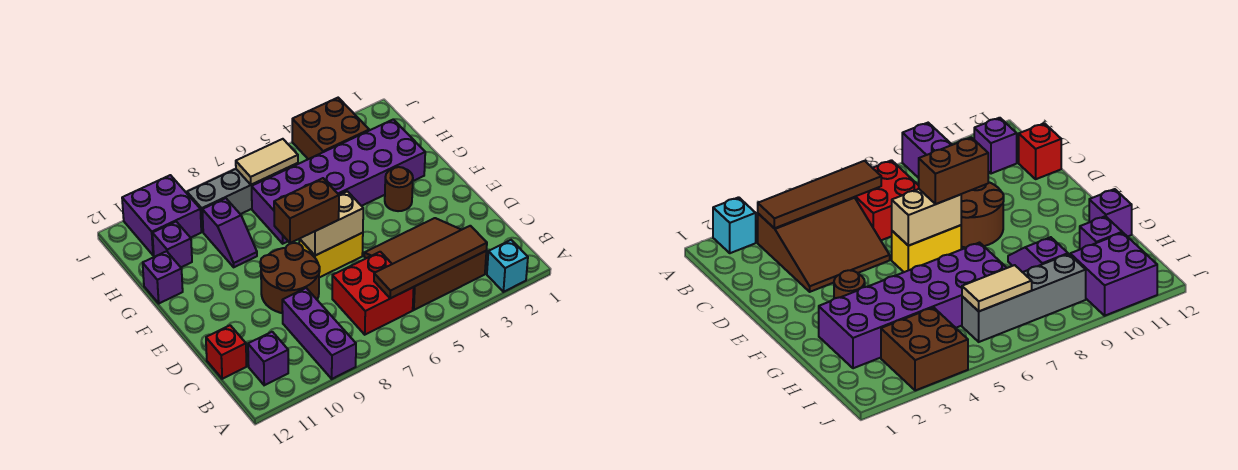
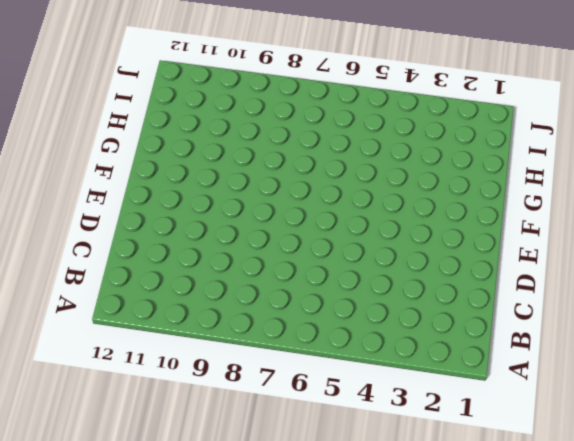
none -> cyan brick A2 level 1
none -> purple brick A9:C9 level 1
none -> brown slope B3:D5 level 1 top B

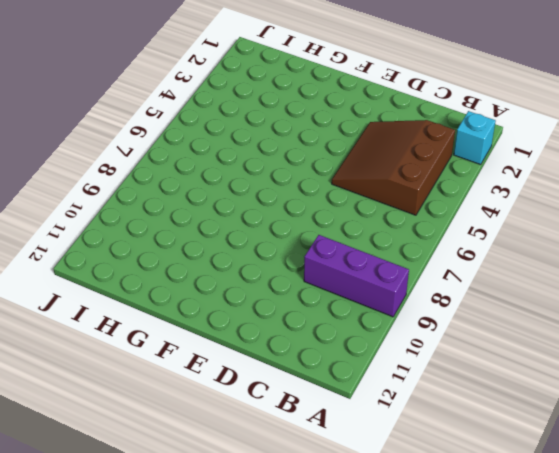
none -> red brick B6:C7 level 1
none -> purple brick B11 level 1
none -> red brick C12 level 1

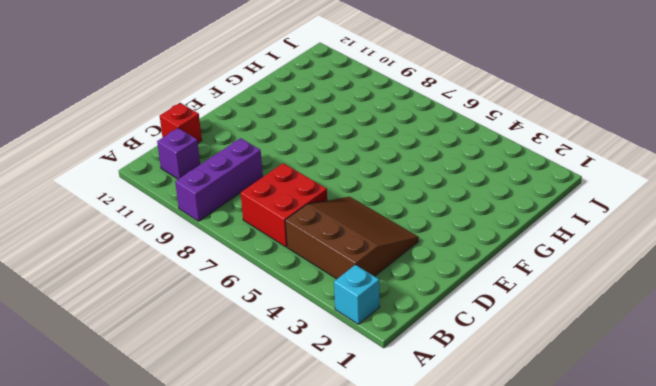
none -> brown round brick D8:E9 level 1
none -> yellow brick E6:E7 level 1
none -> brown round brick F3 level 1

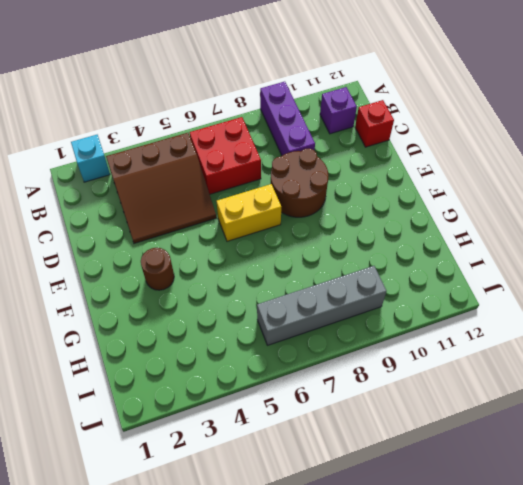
none -> purple brick G2:H7 level 1
none -> purple slope G9:H9 level 1 top H
none -> purple brick G12 level 1

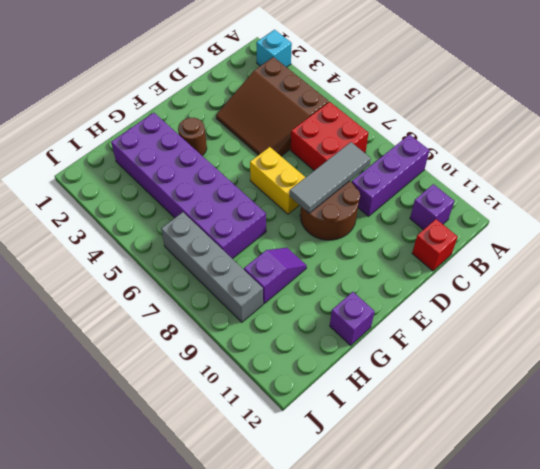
grey tile C8:E8 level 2 -> none
none -> purple brick H11 level 1
none -> brown brick I3:J4 level 1
none -> purple brick I10:J11 level 1

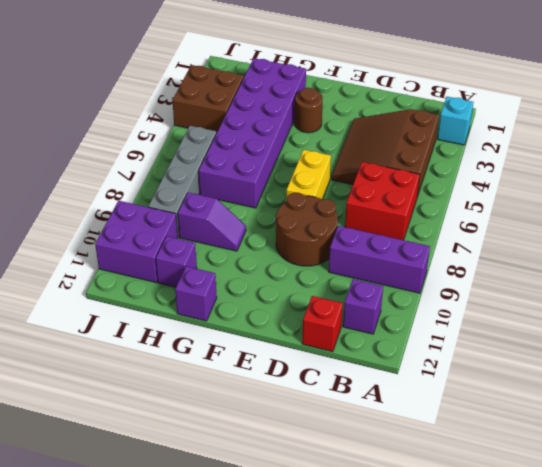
none -> brown tile B3:B6 level 2
none -> tan brick E6:E7 level 2
none -> tan tile I6:I7 level 2

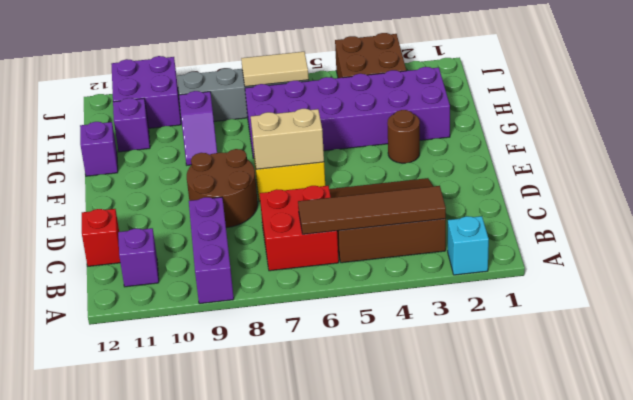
none -> brown brick E7:E8 level 3

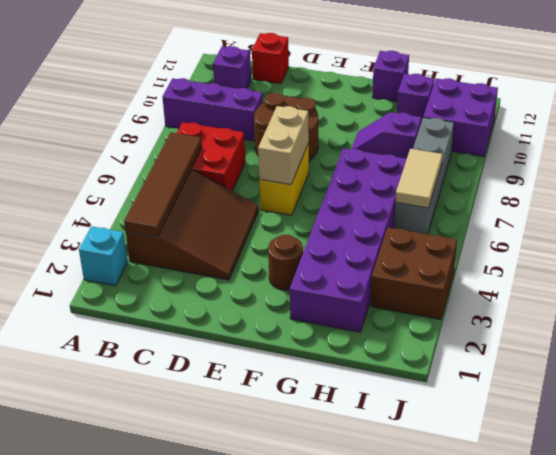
none -> brown brick E7:E8 level 3

